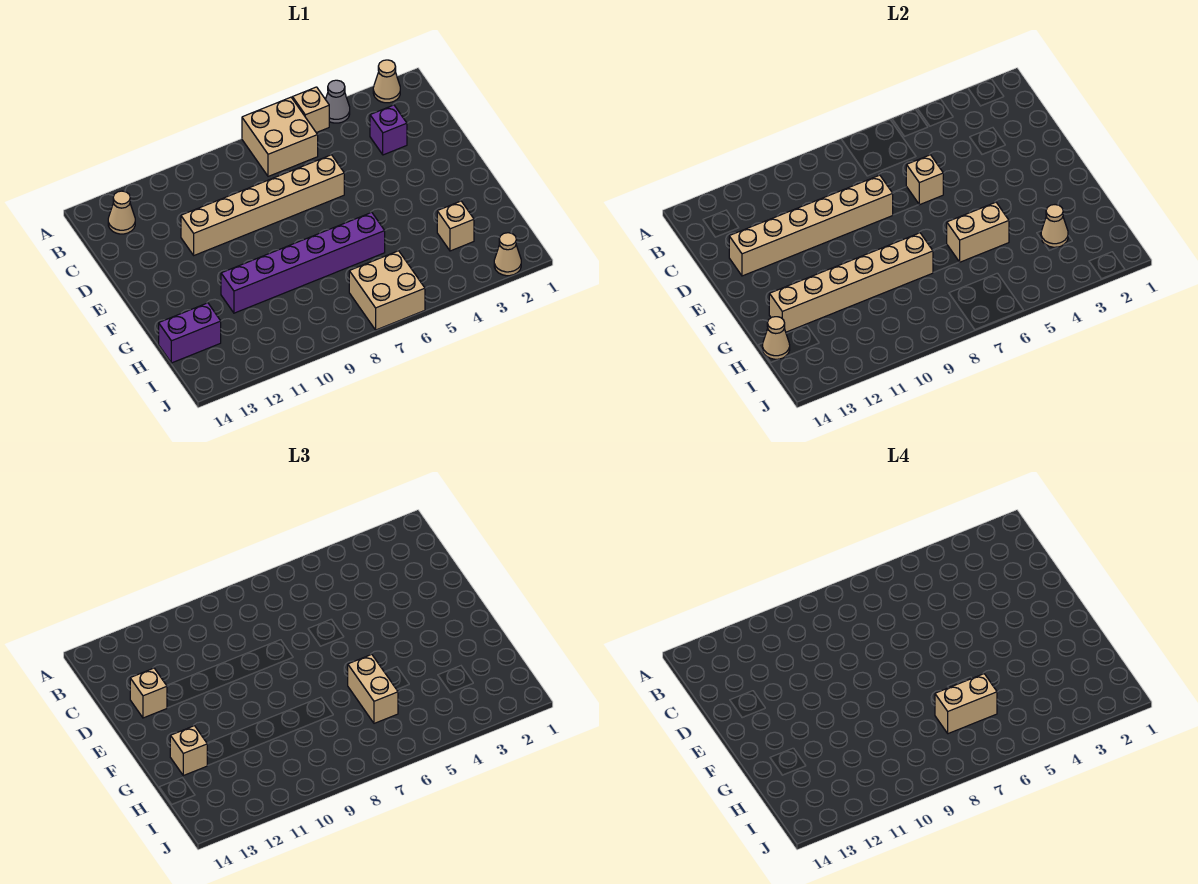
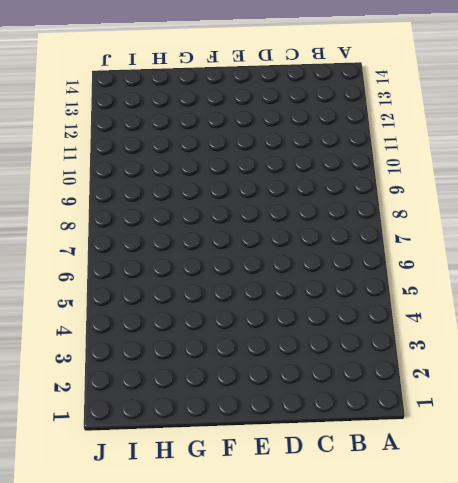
none -> tan cone A2 level 1
none -> grey cone A4 level 1
none -> tan brick A5 level 1

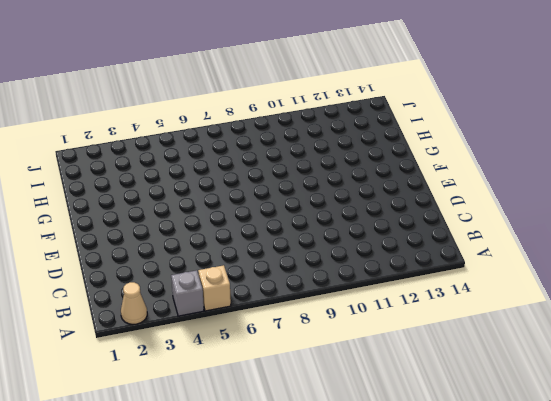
grey brick A4 level 1 -> grey cone A4 level 1
none -> tan brick A6:B7 level 1
none -> tan cone B13 level 1
none -> purple brick C3 level 1

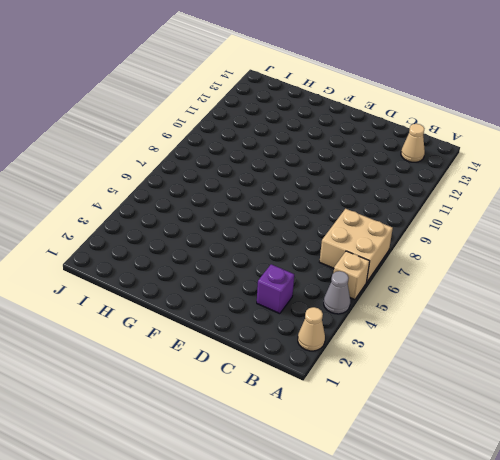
none -> tan brick D6:D11 level 1
none -> purple brick G6:G11 level 1
none -> tan brick H3 level 1

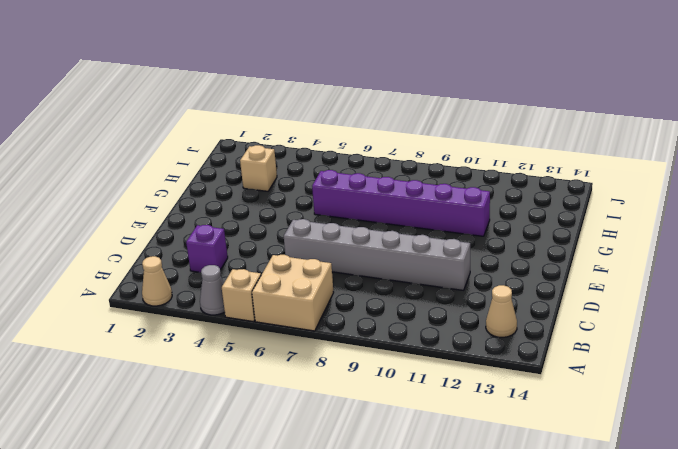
grey brick D6:D11 level 1 -> tan brick D6:D11 level 1
none -> purple brick H13:H14 level 1
none -> tan brick I6:J7 level 1
none -> tan cone J2 level 1

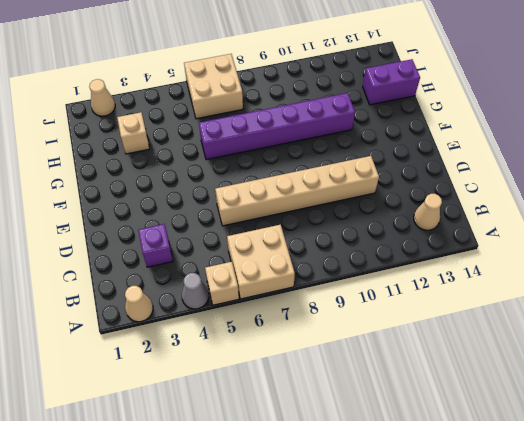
none -> tan brick D6 level 2
none -> tan brick D8:D13 level 2
none -> tan brick G5:G6 level 2

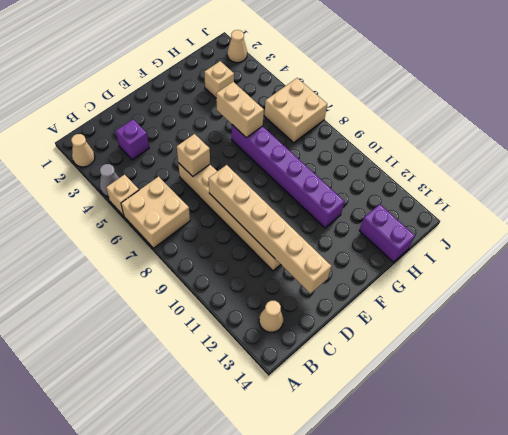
none -> tan brick G8:G13 level 2
none -> tan cone H3 level 2
none -> tan cone H14 level 2

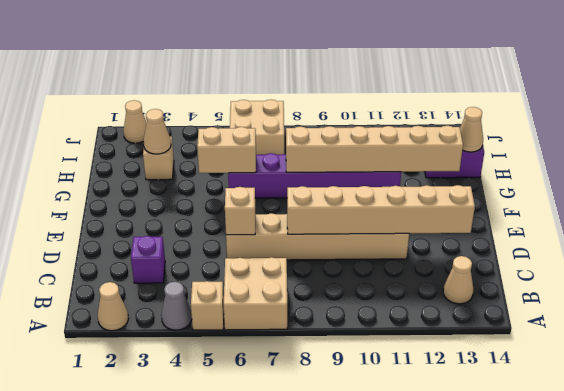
none -> tan brick D13 level 3
none -> tan brick G6:H6 level 3
none -> tan brick G13 level 3

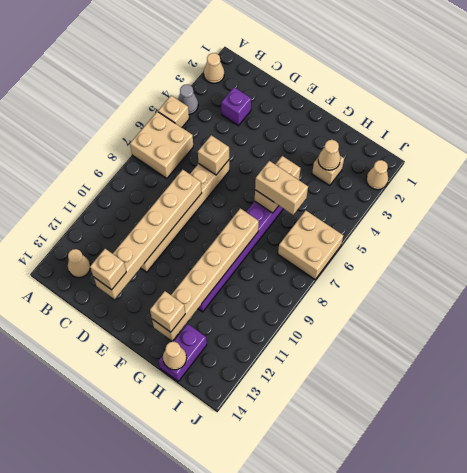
none -> tan brick H6:H7 level 4

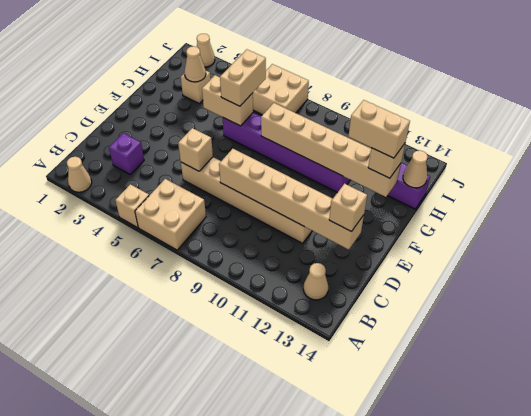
tan brick G12:G13 level 4 -> tan brick H6:H7 level 4
none -> grey cone A4 level 1

